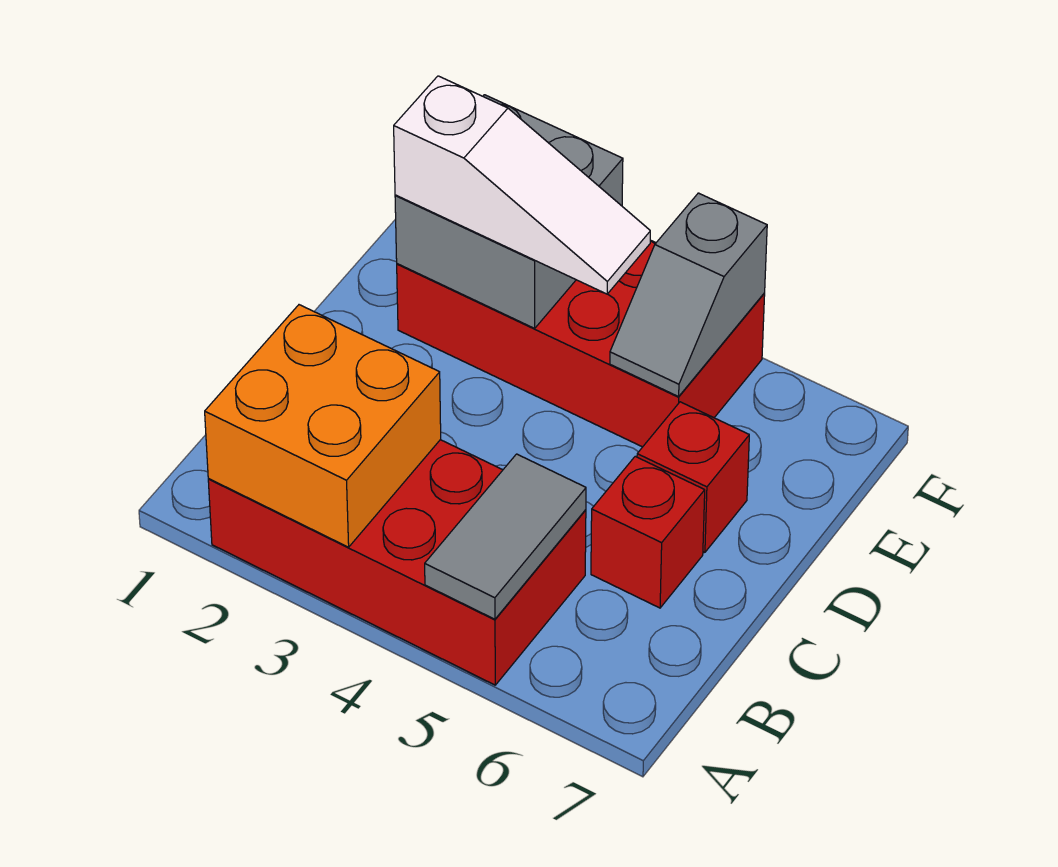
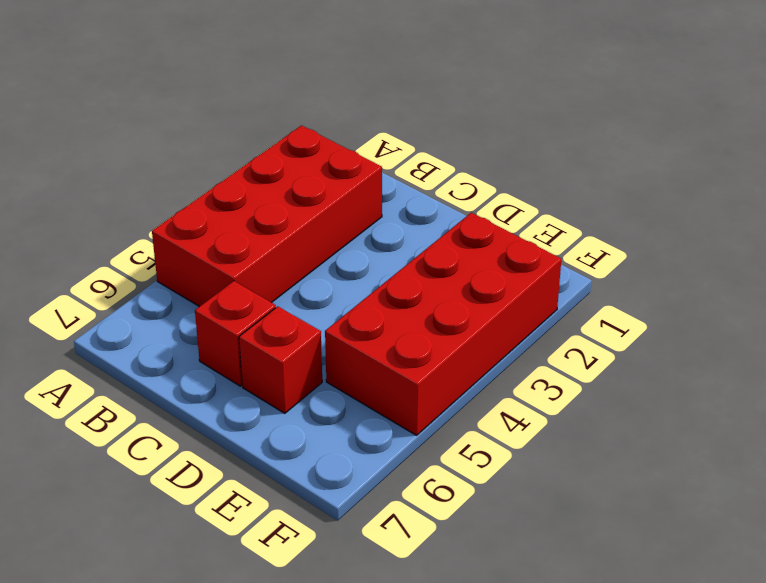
none -> orange brick A2:B3 level 2
none -> grey tile A5:B5 level 2

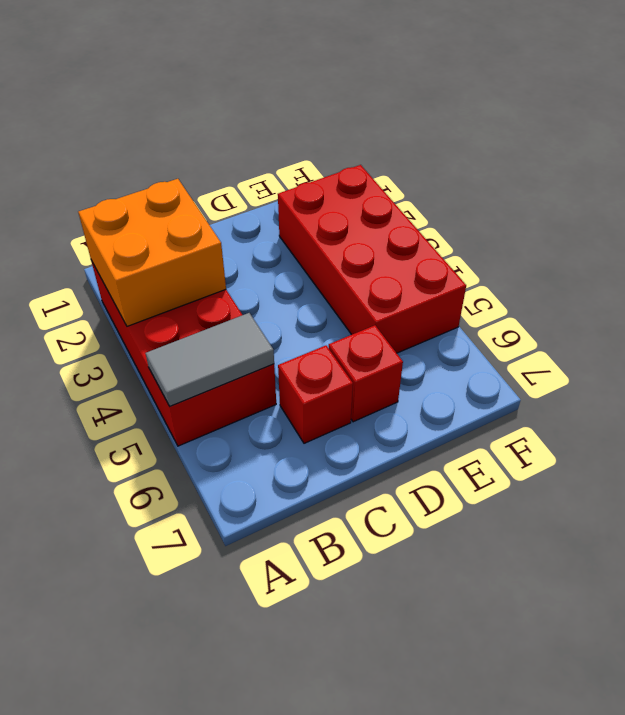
none -> grey brick E2:F3 level 2
none -> grey slope E5:F5 level 2 top F

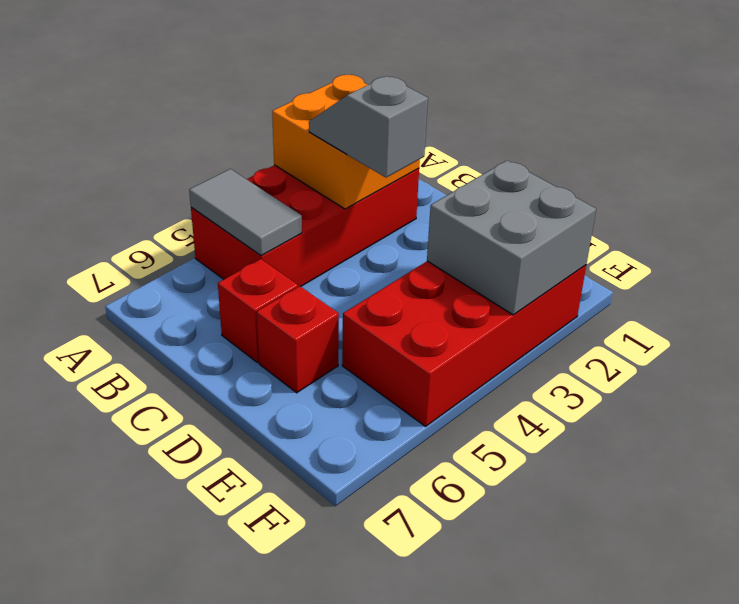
grey slope B3:C3 level 3 top C -> grey slope E5:F5 level 2 top F
none -> white slope E2:E4 level 3 top 2

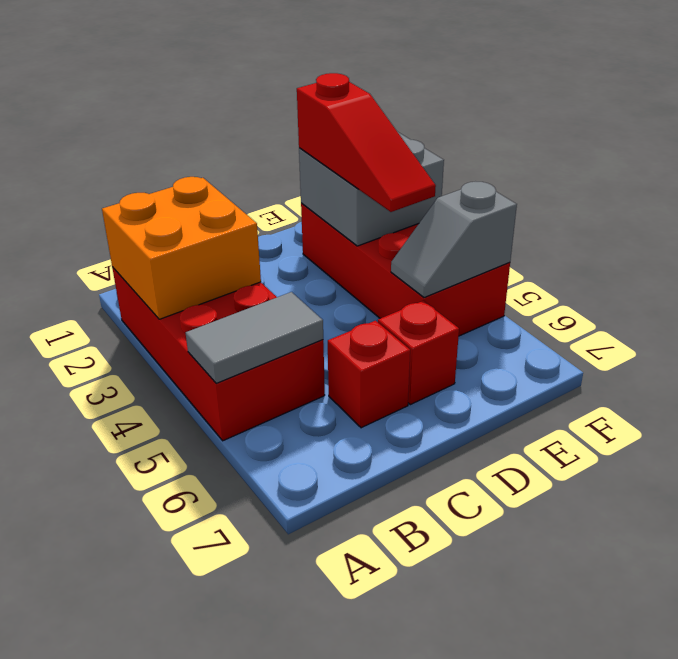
red slope E2:E4 level 3 top 2 -> white slope E2:E4 level 3 top 2

